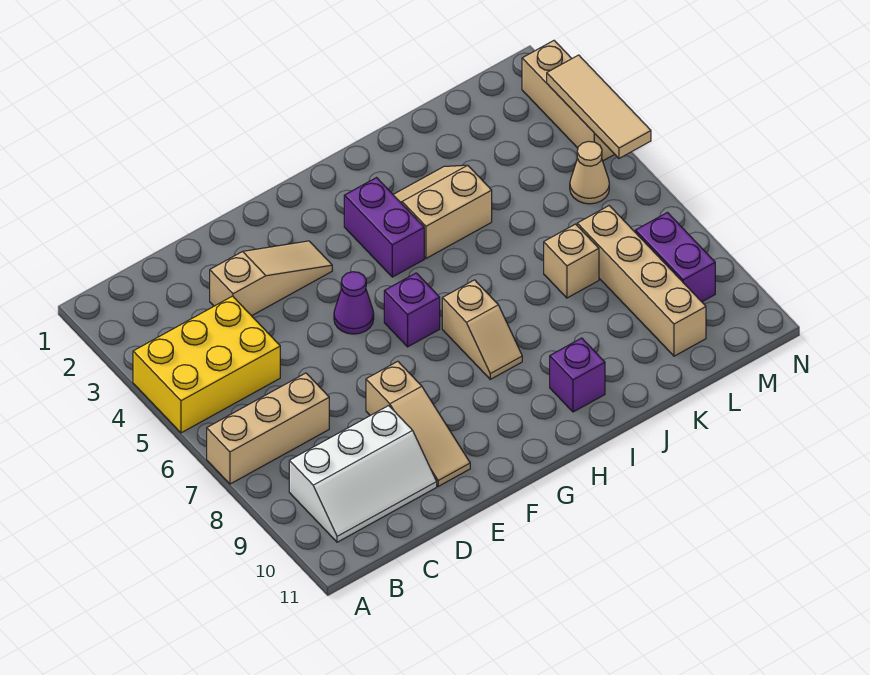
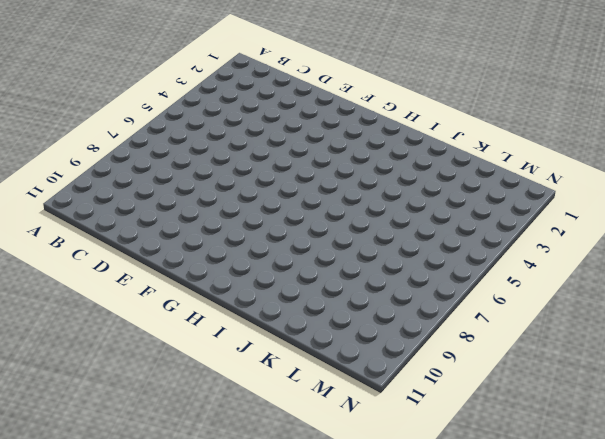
none -> yellow brick A4:C5 level 1
none -> tan brick A7:C7 level 1
none -> white slope B9:D10 level 1 top 9

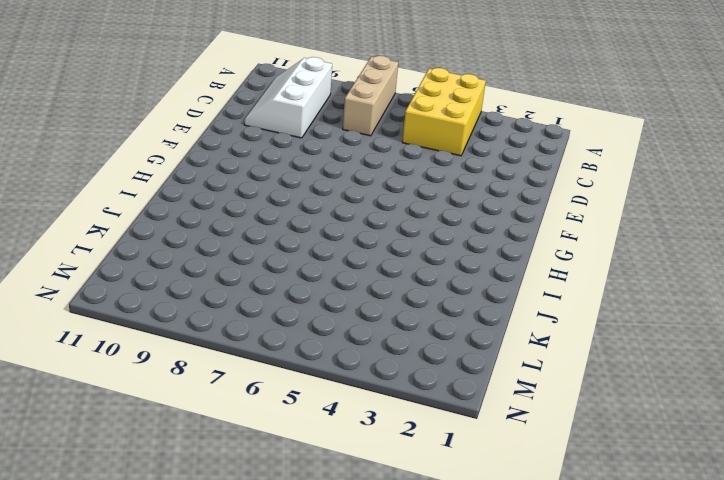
none -> tan slope D3:F3 level 1 top D
none -> tan slope E8:E10 level 1 top 8
none -> purple cone F5 level 1

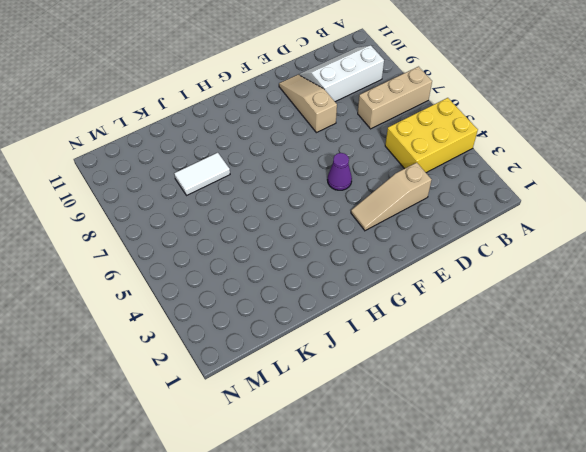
white tile J8:K8 level 1 -> none
none -> purple brick G6 level 1
none -> purple brick H3:H4 level 1
none -> tan slope H7:H8 level 1 top 7

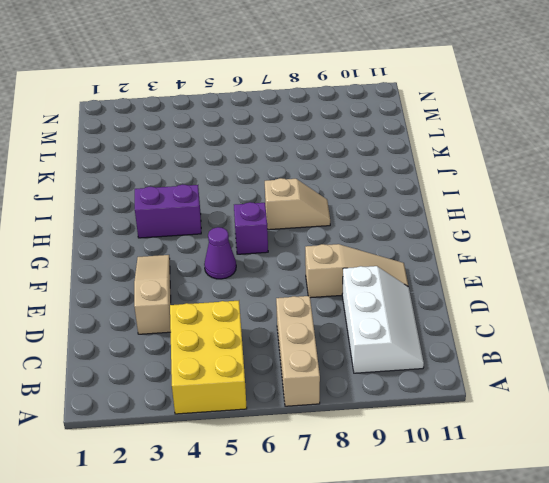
none -> tan slope I3:J4 level 1 top 4
none -> purple brick I10 level 1
none -> tan brick K7 level 1

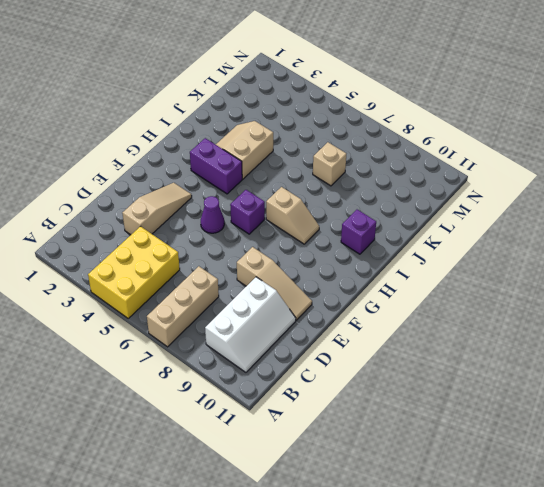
none -> tan brick L7:L10 level 1
none -> tan cone M5 level 1
none -> purple brick M8:M9 level 1

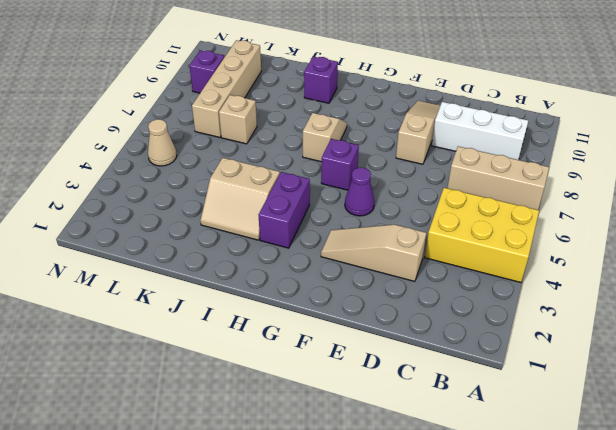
purple brick M9 level 1 -> purple brick M8:M9 level 1
none -> tan brick N2:N4 level 1
none -> tan tile N3:N5 level 2

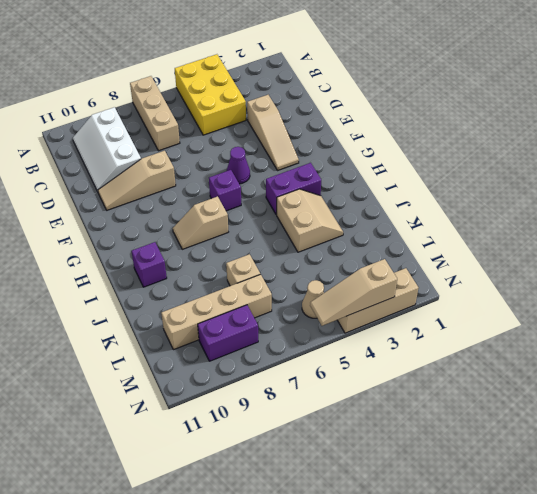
tan slope N3:N5 level 2 top 3 -> tan tile N3:N5 level 2

